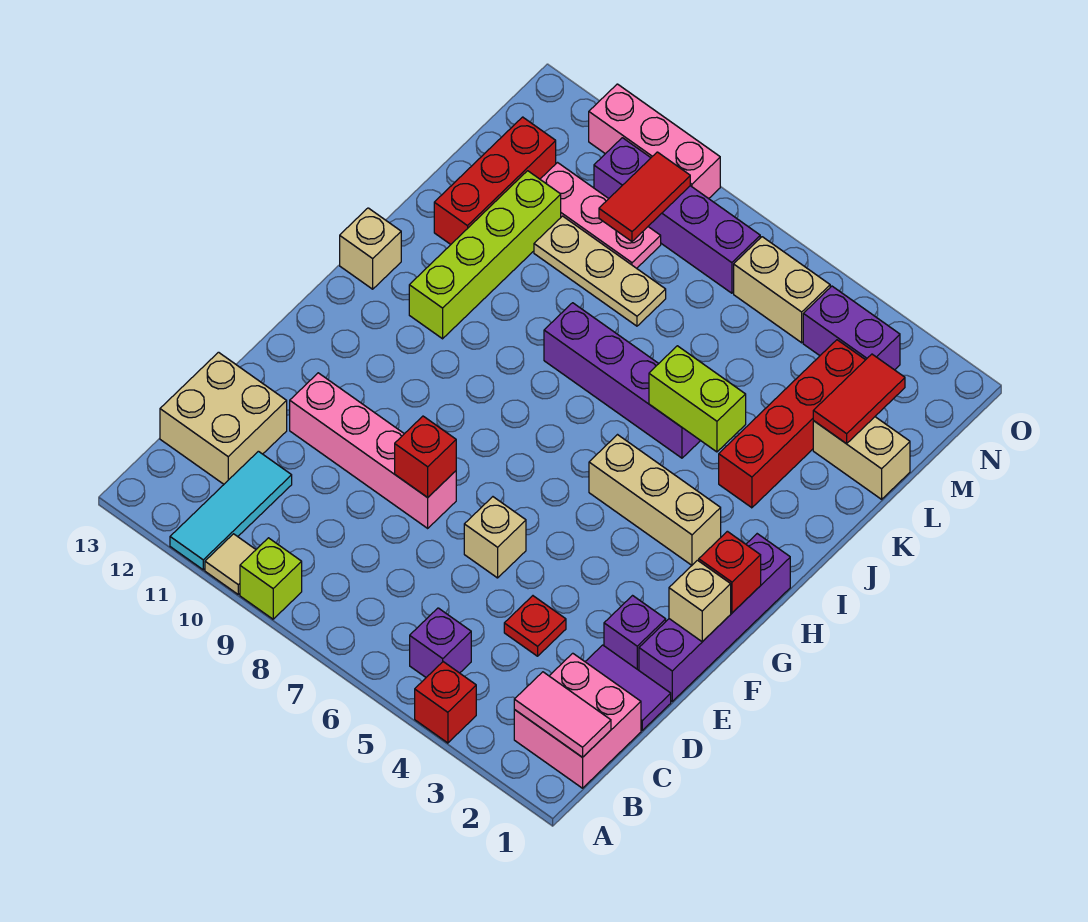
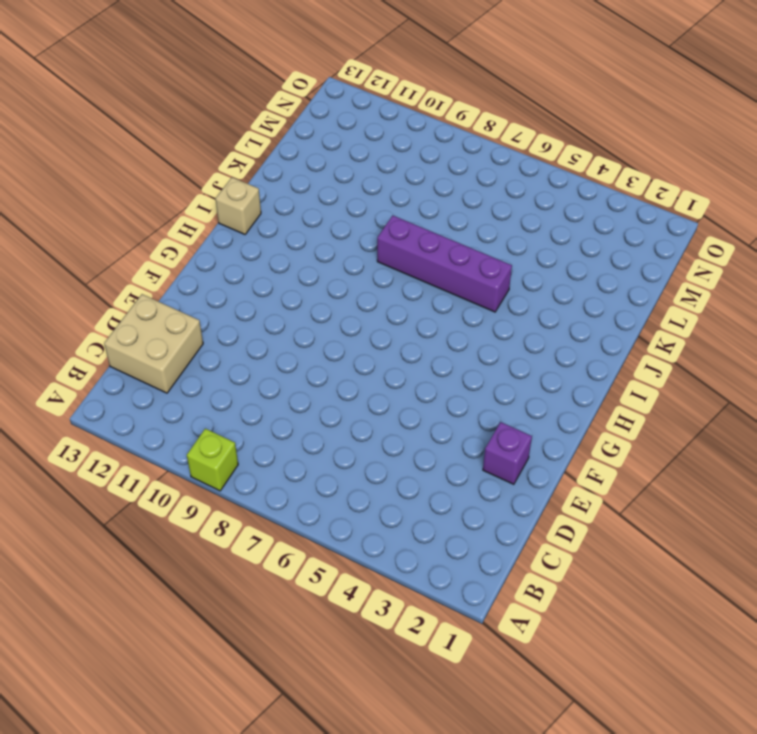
none -> red brick A4 level 1
none -> tan tile A10 level 1
none -> cyan tile A11:C11 level 1
none -> pink brick B1:C2 level 1

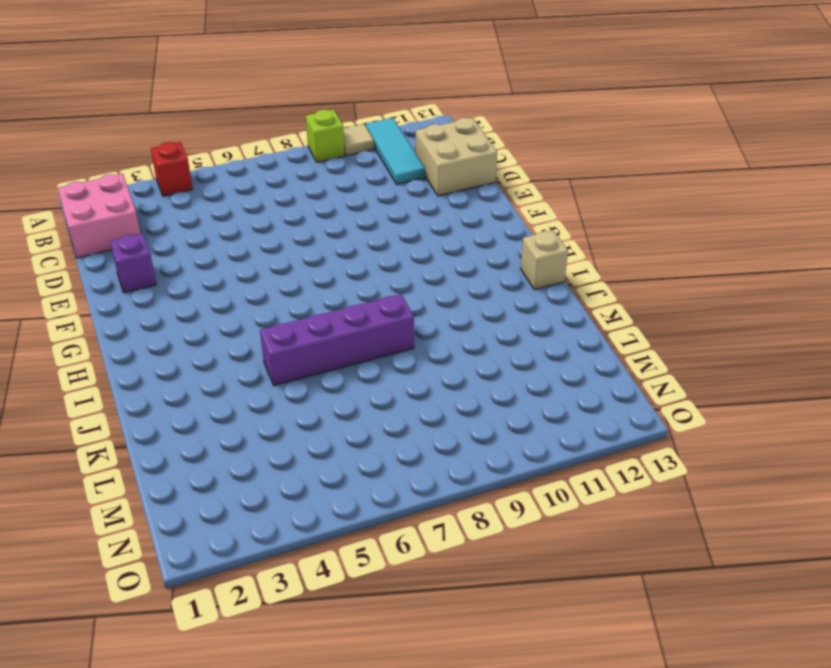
none -> purple brick B5 level 1
none -> purple tile D1:D2 level 1
none -> red plate D4 level 1
none -> purple brick E1:H1 level 1

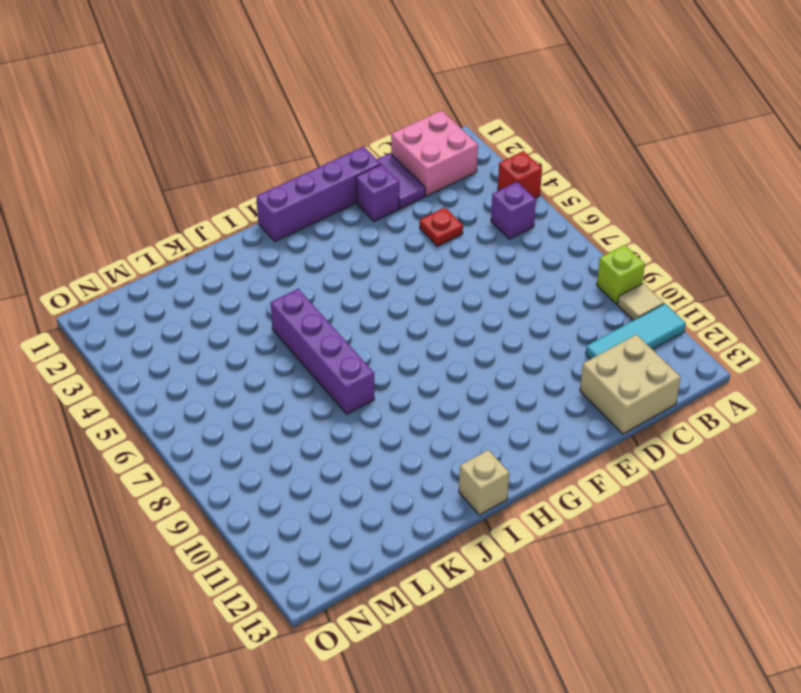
none -> tan brick E6 level 1
none -> pink brick E8:E11 level 1
none -> tan brick H3:H5 level 1
none -> lime brick I11:L11 level 1

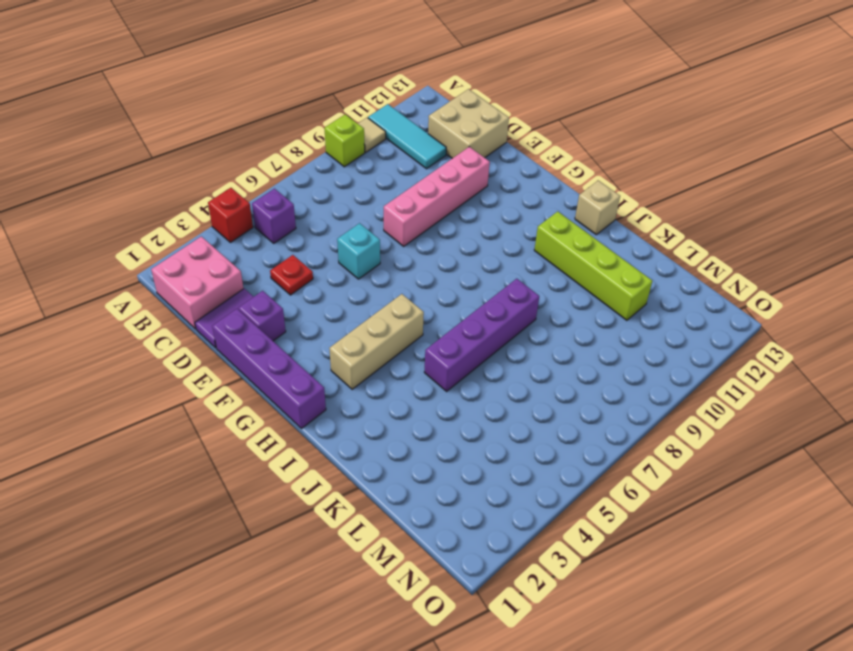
cyan brick E6 level 1 -> tan brick E6 level 1
none -> red brick J3:M3 level 1
none -> red brick K12:M12 level 1
none -> tan brick L1:L2 level 1
none -> tan plate L8:L10 level 1

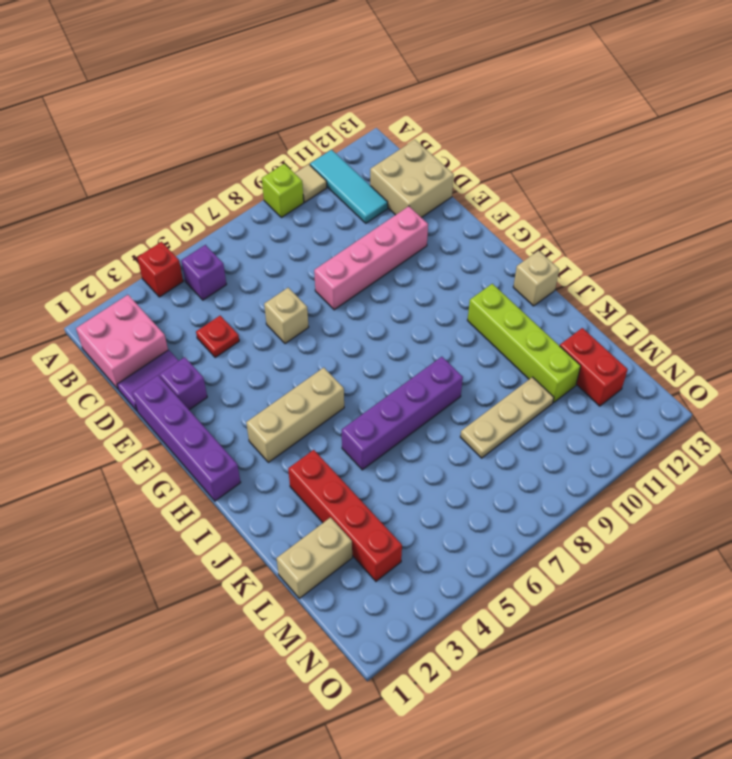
red brick L12:M12 level 1 -> red brick K12:M12 level 1
none -> pink plate M9:M11 level 1
none -> purple brick N3:N4 level 1
none -> tan brick N5:N6 level 1
none -> purple brick N7:N10 level 1

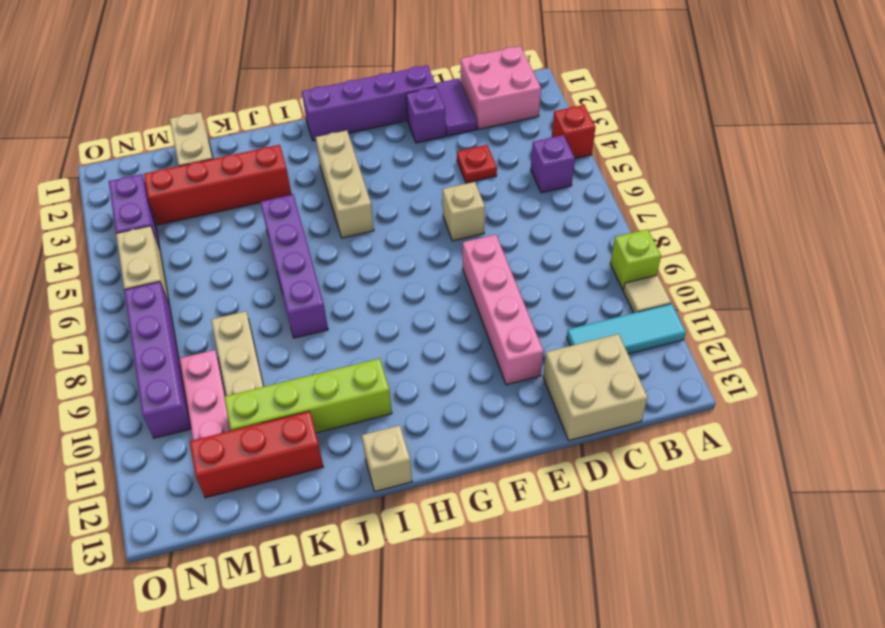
none -> pink brick O9:O11 level 1
none -> pink tile B1:B2 level 2
none -> red brick E8 level 2
none -> tan brick F1 level 2

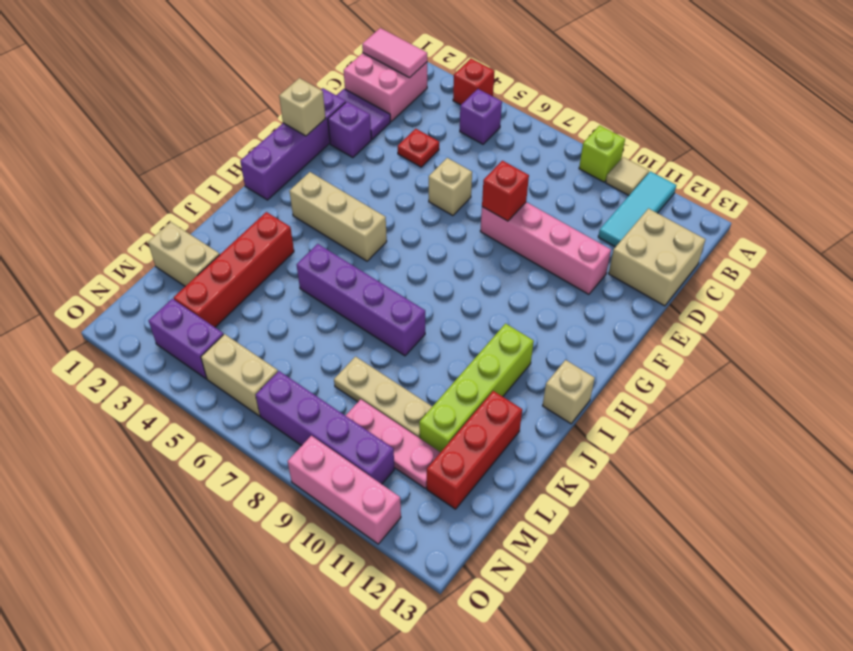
none -> red brick G1 level 2
none -> lime brick J4:J5 level 2
none -> red tile L2:M2 level 2
none -> red tile M9:N9 level 2

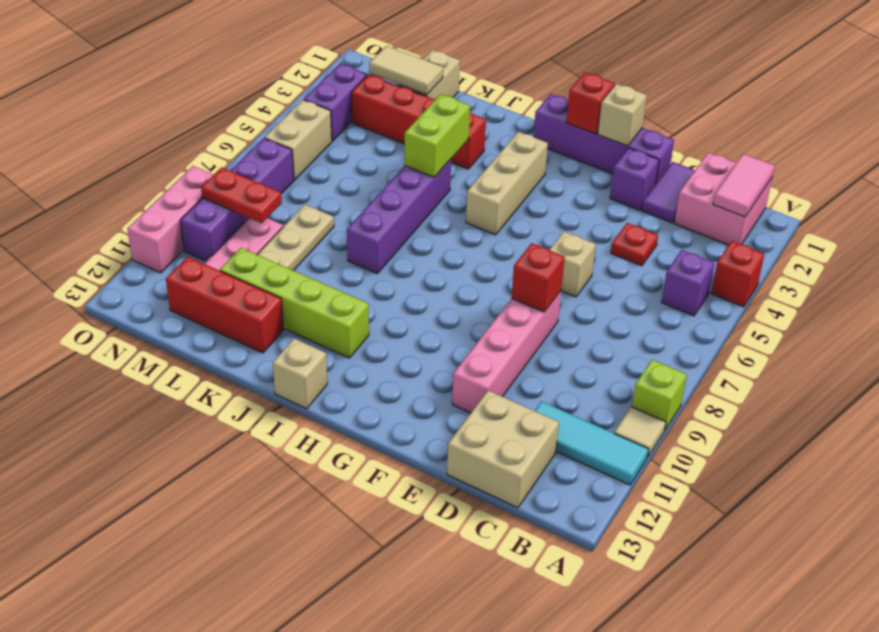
tan tile L2:M2 level 2 -> red tile L2:M2 level 2
red plate M9:N9 level 2 -> red tile M9:N9 level 2

